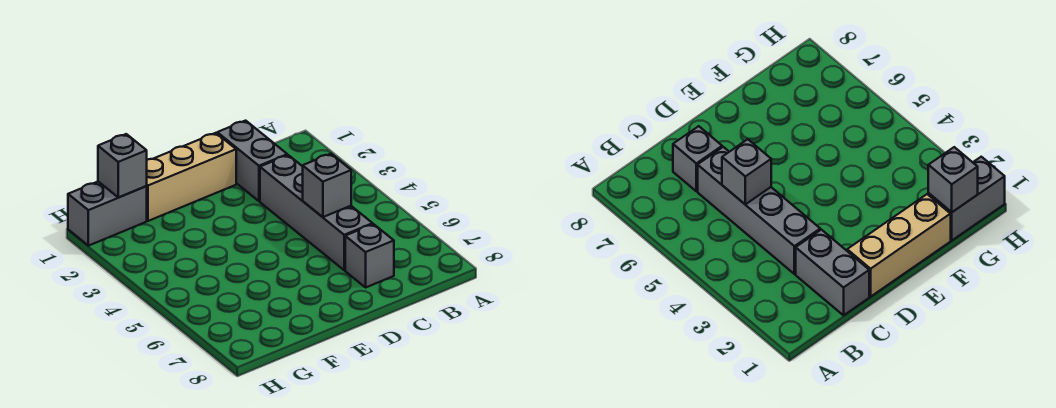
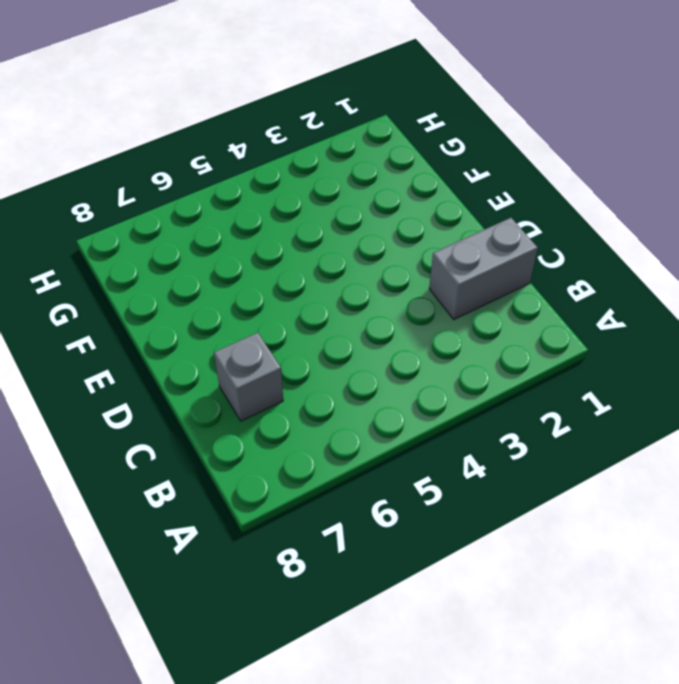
none -> grey brick C3:C6 level 1
none -> tan brick D1:F1 level 1

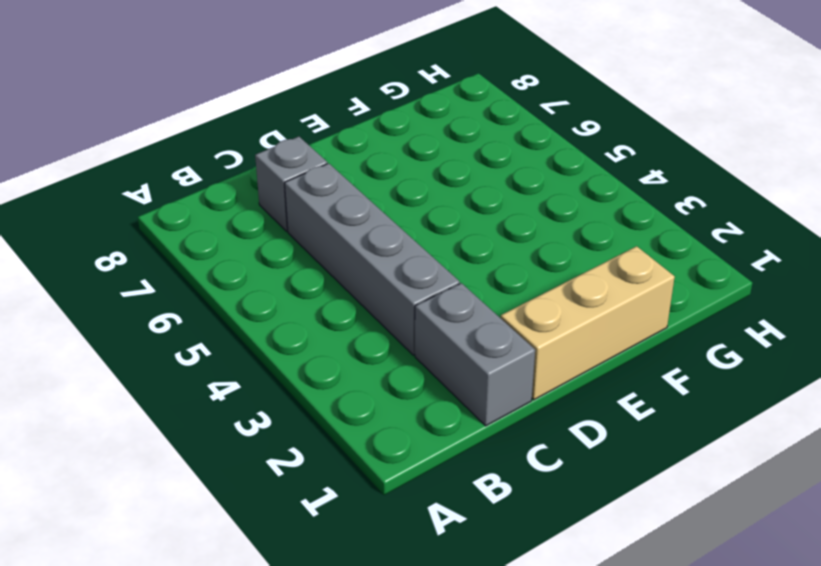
none -> grey brick G1:H1 level 1
none -> grey brick C5 level 2

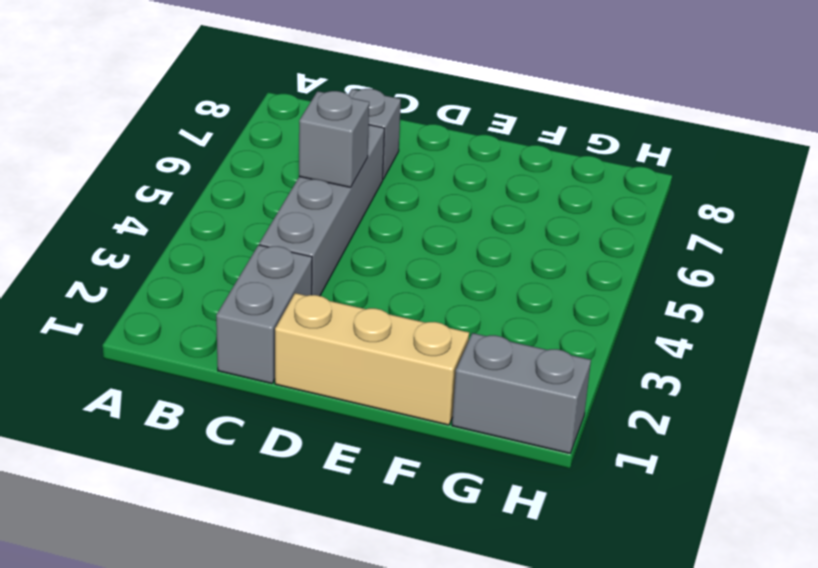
none -> grey brick G1 level 2

